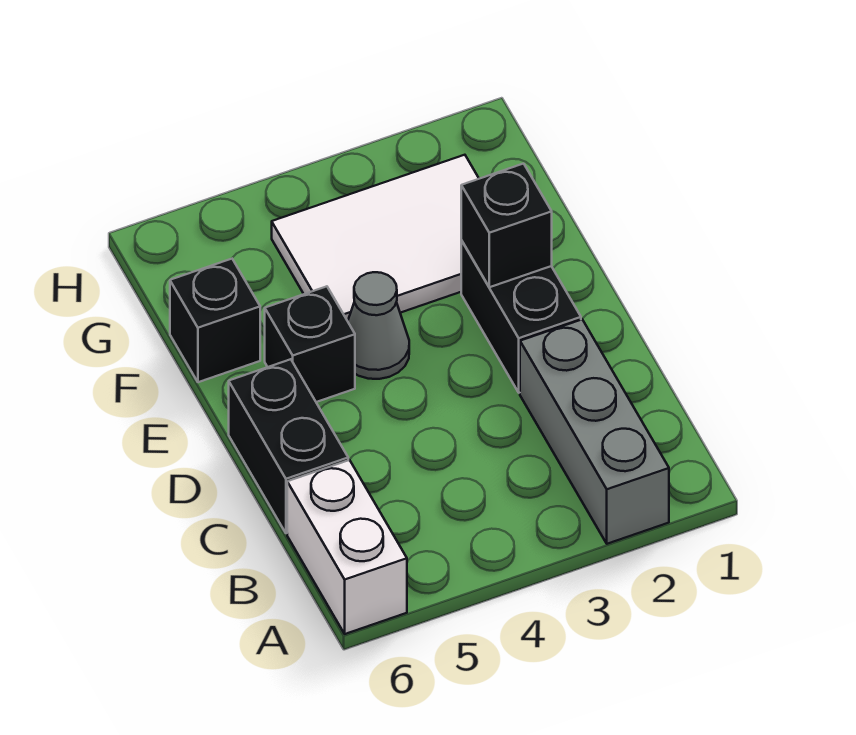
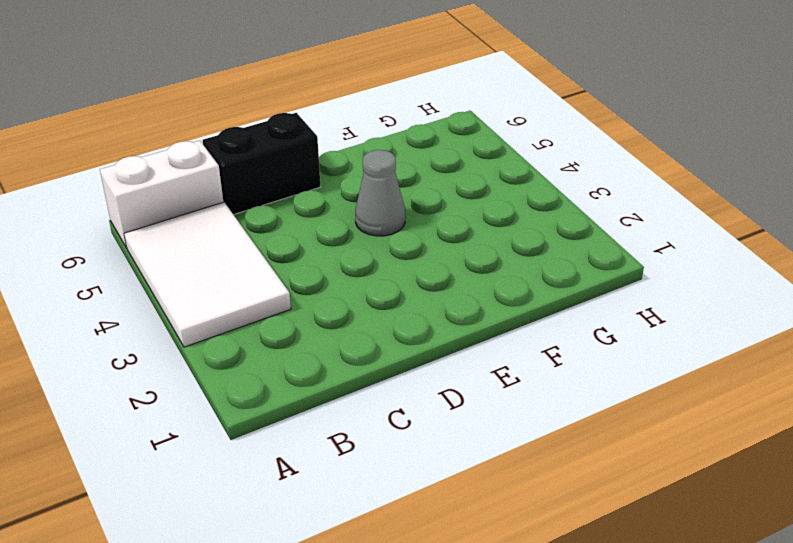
white tile A3:B5 level 1 -> white tile F2:G4 level 1
none -> grey brick A2:C2 level 1
none -> black brick D2:E2 level 1

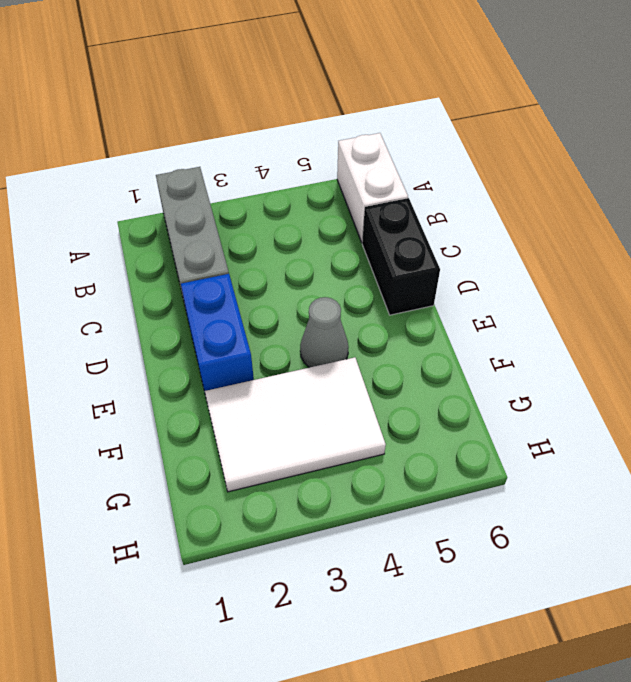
blue brick D2:E2 level 1 -> black brick D2:E2 level 1
none -> black brick E5 level 1
none -> black brick F6 level 1

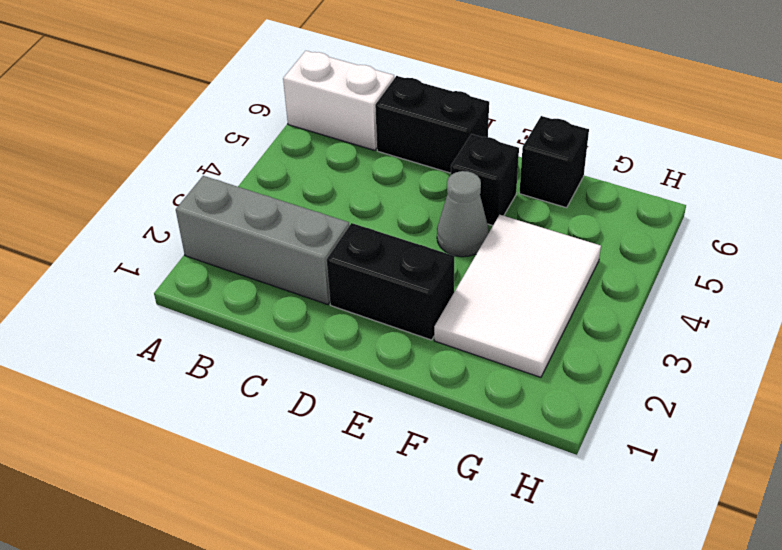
none -> black brick E2 level 2

